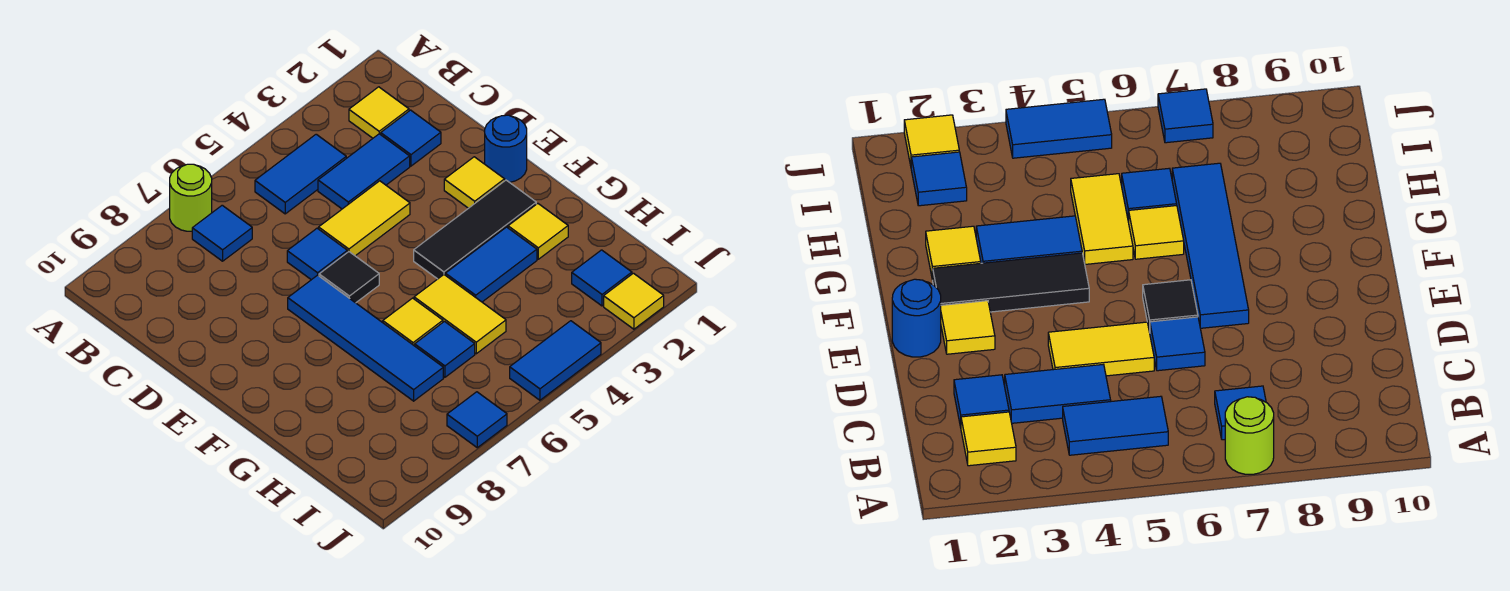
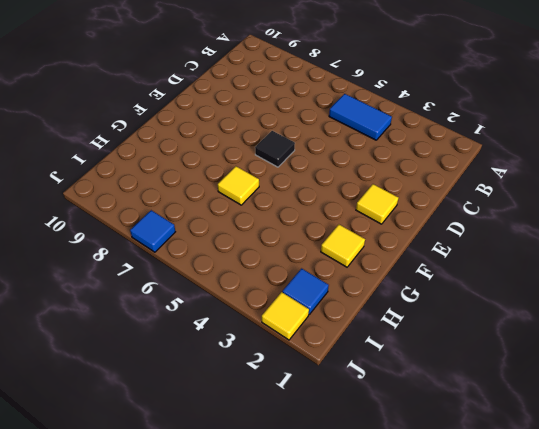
none -> lime round brick A7 level 1
none -> yellow tile B2 level 1
none -> blue tile B7 level 1

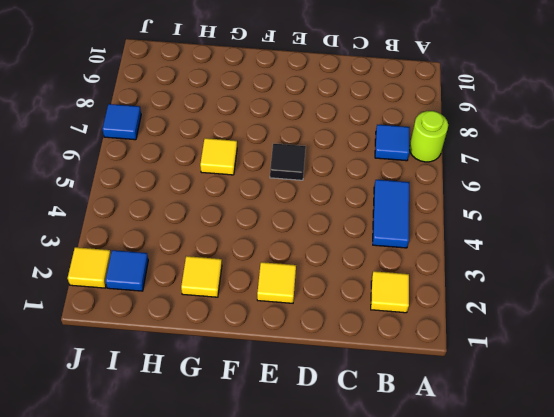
none -> blue tile C2 level 1
none -> blue tile C3:C4 level 1
none -> yellow tile D4:D5 level 1

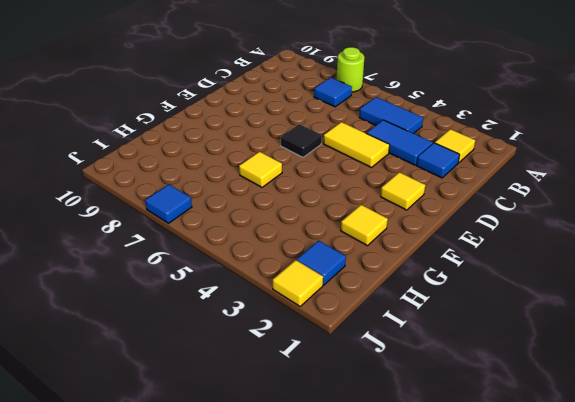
none -> blue tile D6 level 1
none -> blue round brick E1 level 1
none -> blue tile E7:H7 level 1

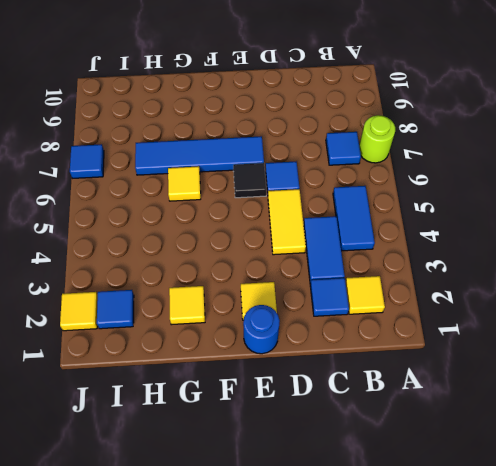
none -> black tile F2:F4 level 1
none -> blue tile G3:G4 level 1
none -> yellow tile G5:H5 level 1

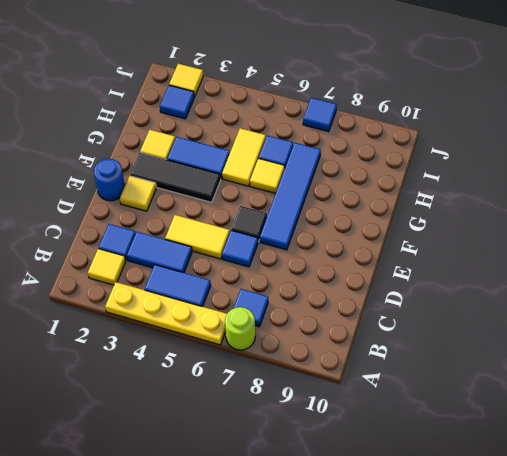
yellow plate A3:A6 level 1 -> none
none -> blue tile J4:J5 level 1

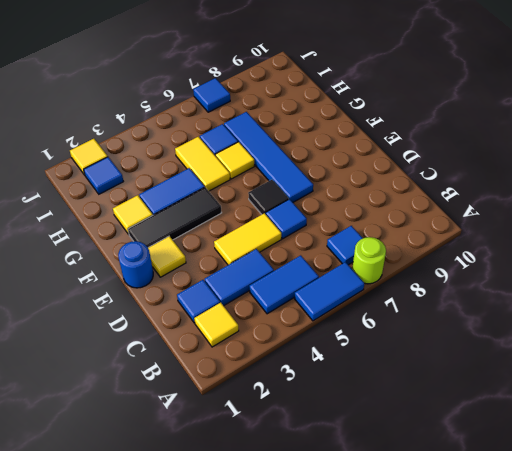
blue tile A5:A6 level 1 -> blue tile J4:J5 level 1

